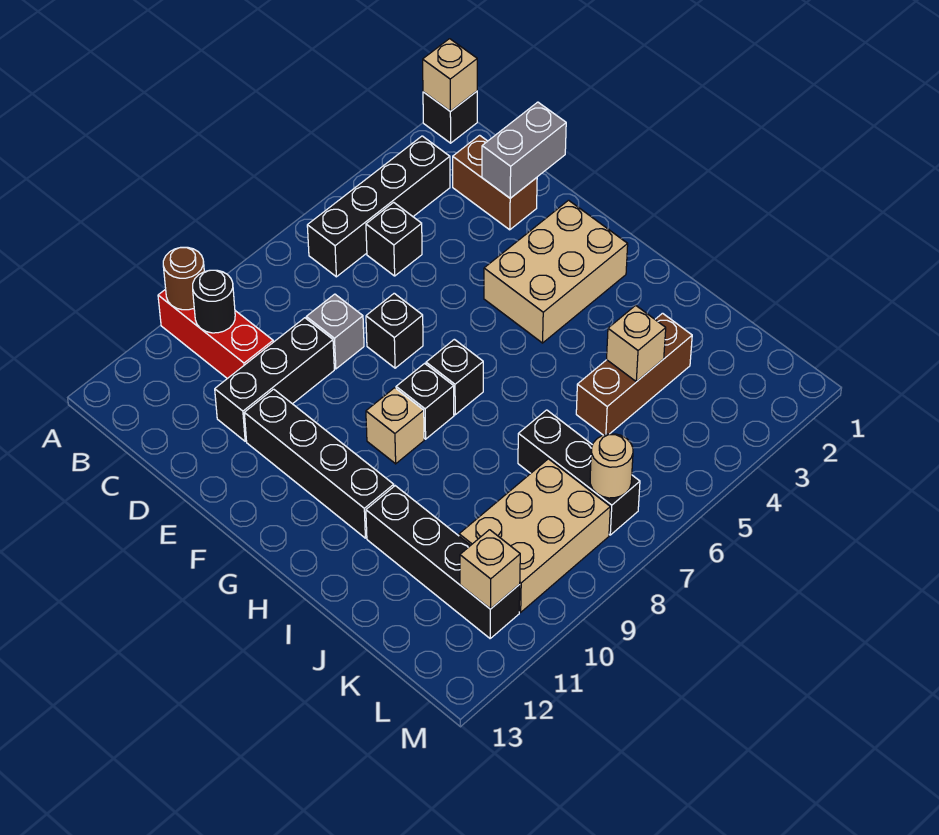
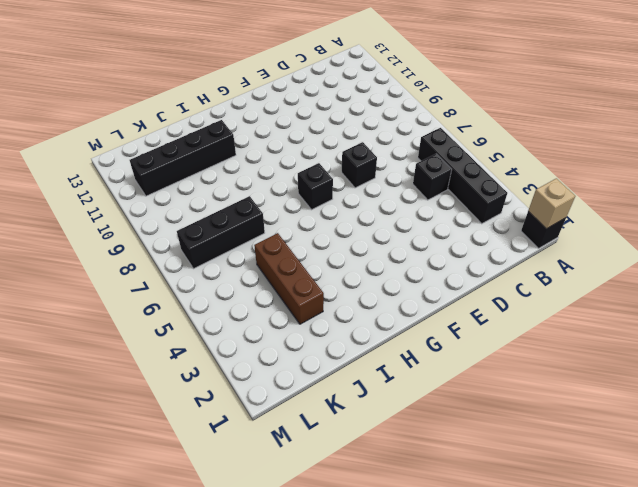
none -> red brick A10:C10 level 1
none -> brown brick C2:D2 level 1
none -> grey brick D8 level 1

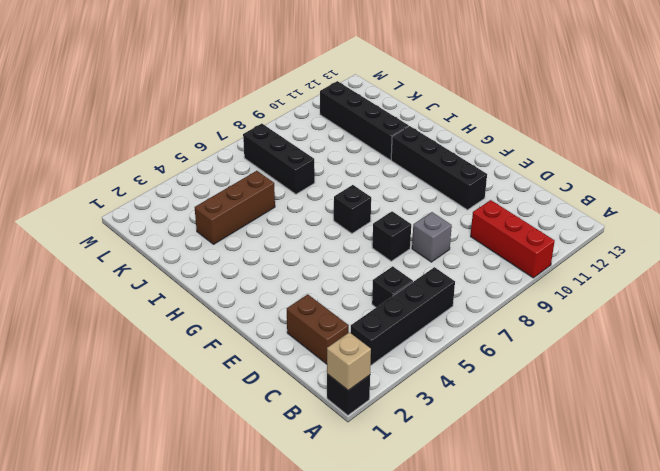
none -> black brick D9:D11 level 1
none -> tan brick F2:G4 level 1
none -> black brick G8 level 1

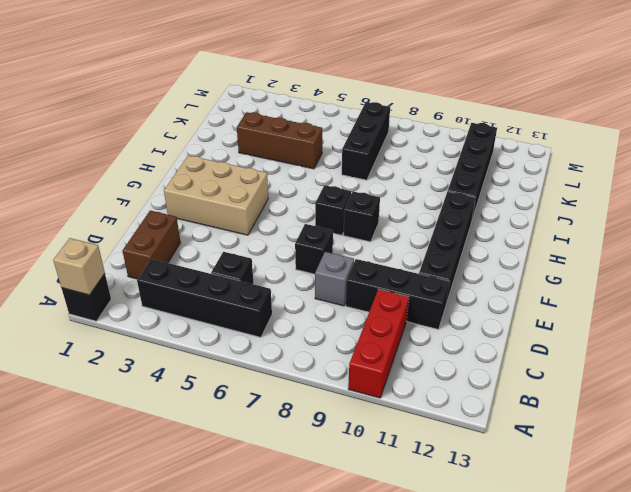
none -> tan brick G9 level 1
none -> tan brick K8:L10 level 1
none -> brown round brick A10 level 2

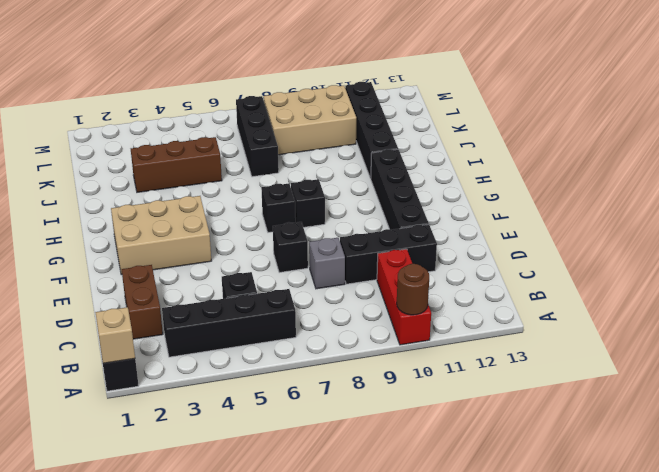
none -> tan brick G9 level 1
none -> black round brick B10 level 2
none -> grey brick D1:D2 level 2

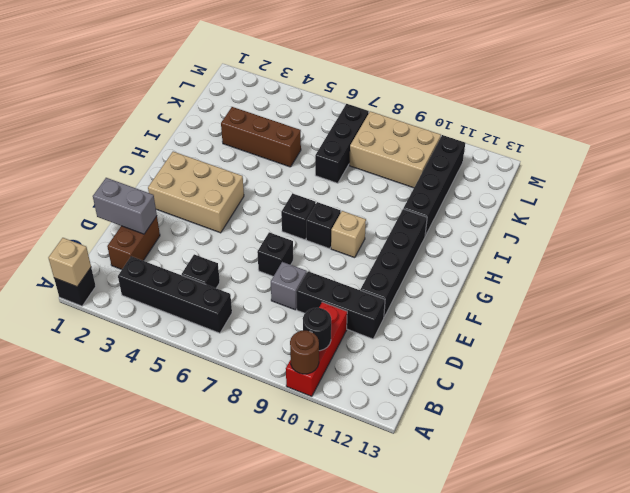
none -> tan brick J4 level 2
none -> tan round brick L7 level 2
none -> tan brick L11 level 2

